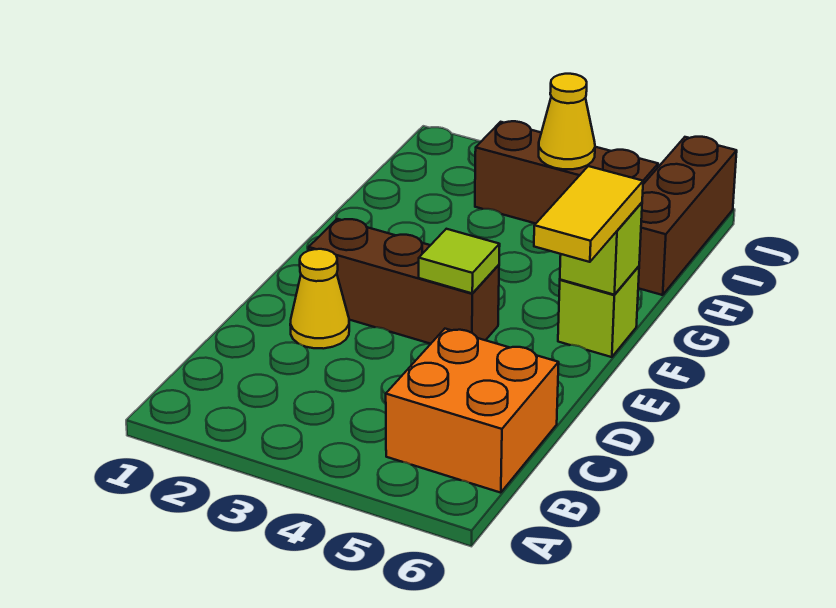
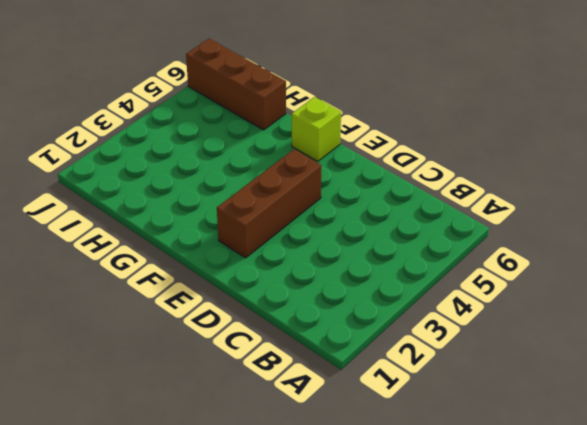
none -> orange brick B5:C6 level 1
none -> yellow cone D2 level 1

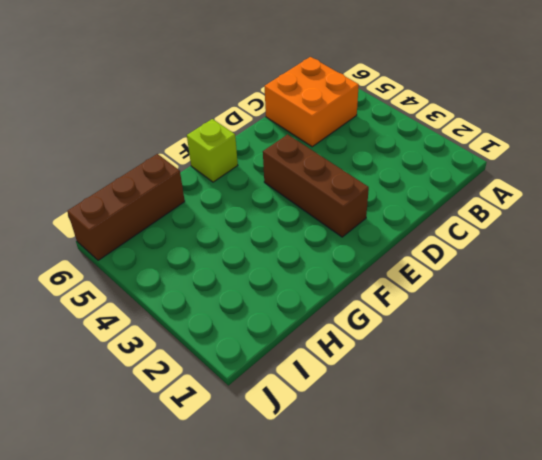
none -> yellow cone D2 level 1
none -> brown brick I3:I5 level 1

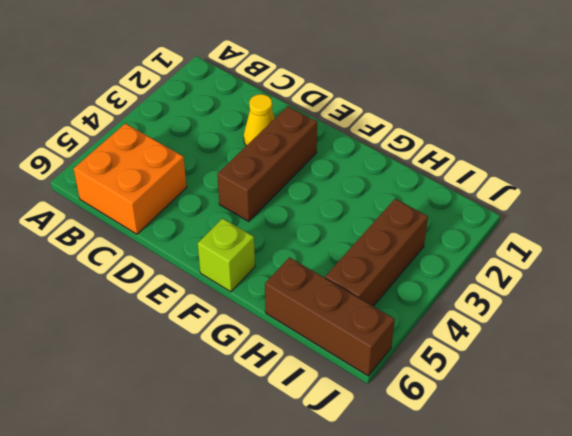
none -> lime tile E4 level 2
none -> lime brick F6 level 2

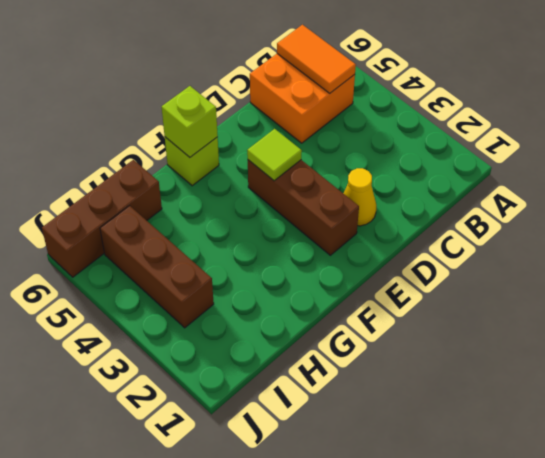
orange tile B5:B6 level 2 -> none
none -> yellow cone I4 level 2
none -> yellow tile E6:F6 level 3

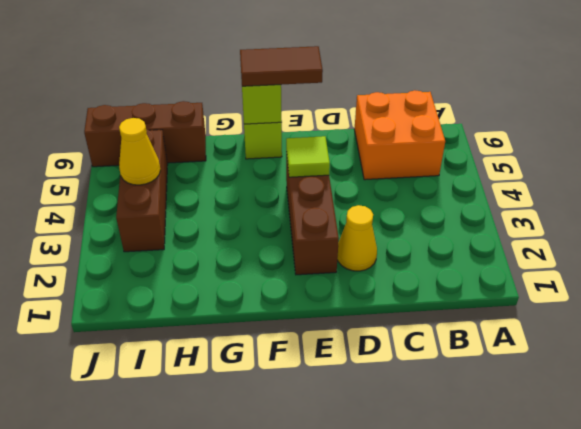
brown tile E6:F6 level 3 -> yellow tile E6:F6 level 3

